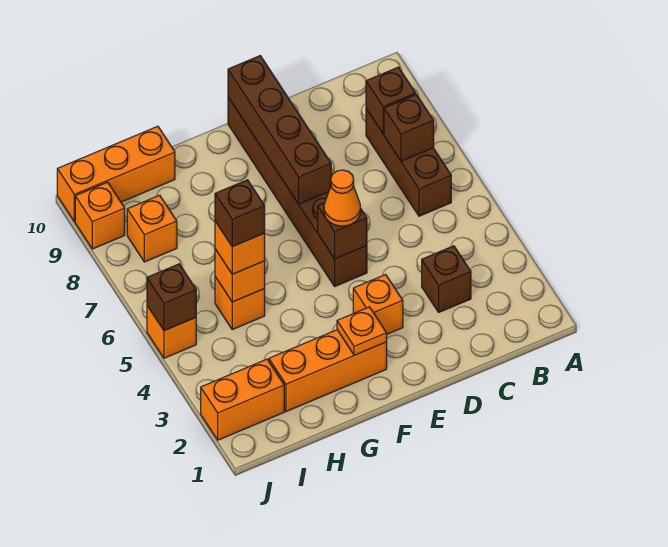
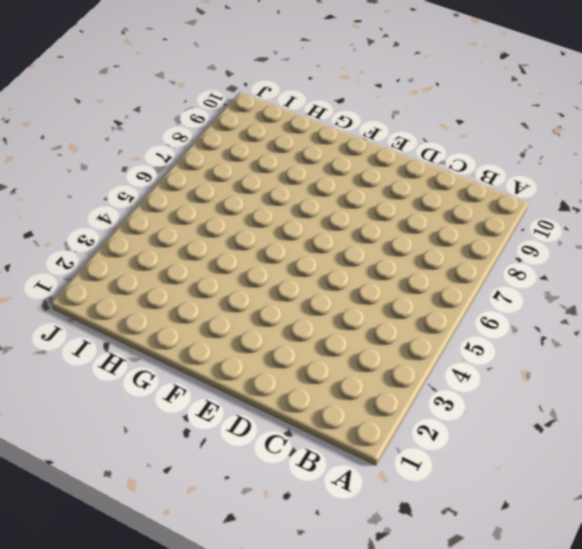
none -> brown brick B6:B8 level 1
none -> brown brick C3 level 1
none -> orange brick E3 level 1

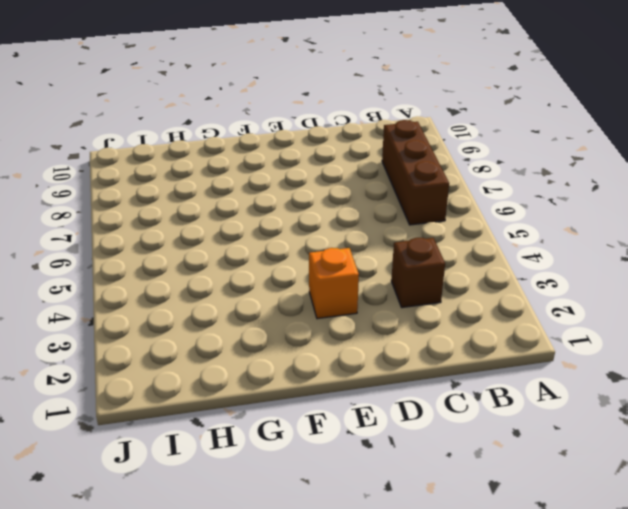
none -> brown brick E5:E10 level 1
none -> orange brick F2:H2 level 1
none -> orange brick H5 level 1

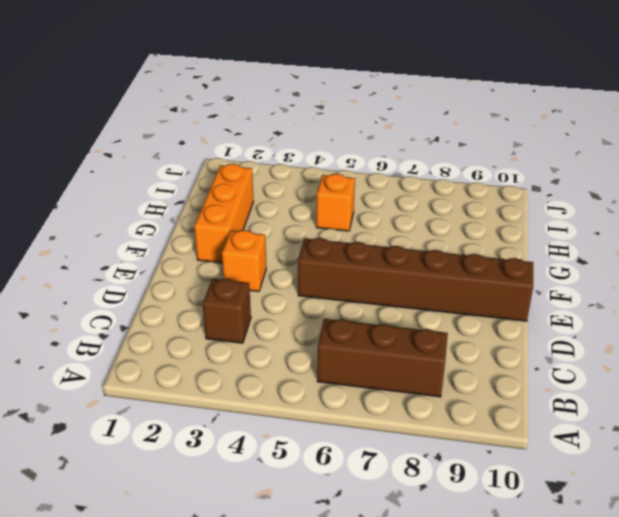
none -> orange brick H10:J10 level 1
none -> orange brick I2:J2 level 1
none -> orange brick I8 level 1

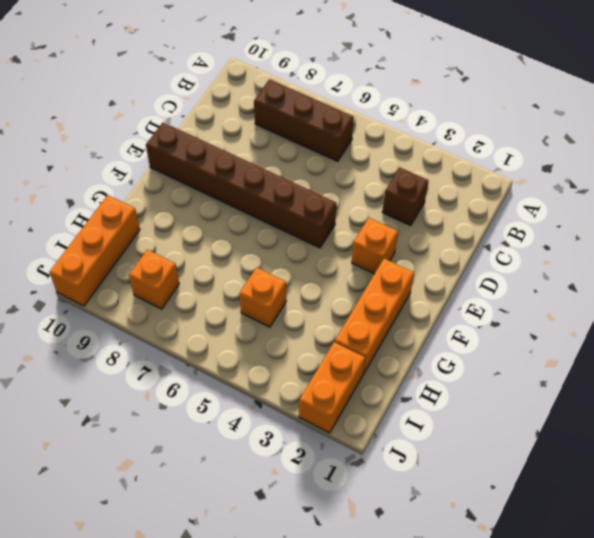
none -> orange brick J5 level 1
none -> orange brick J9 level 1
none -> brown brick B7 level 2

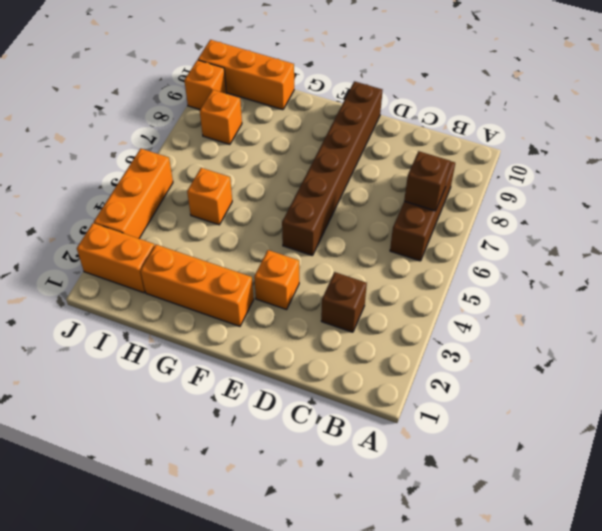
orange brick J3:J5 level 1 -> orange brick J5 level 1
none -> brown brick B8 level 2
none -> brown brick E5 level 2
none -> brown brick E7:E10 level 2

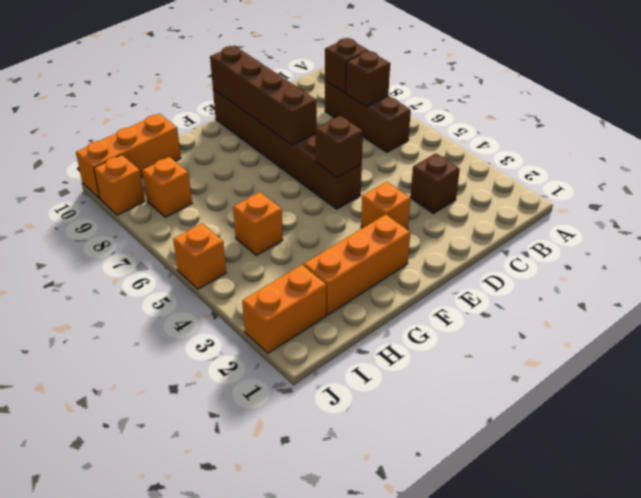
none -> orange plate F2 level 2
none -> orange brick H5 level 2
none -> brown brick J5 level 2

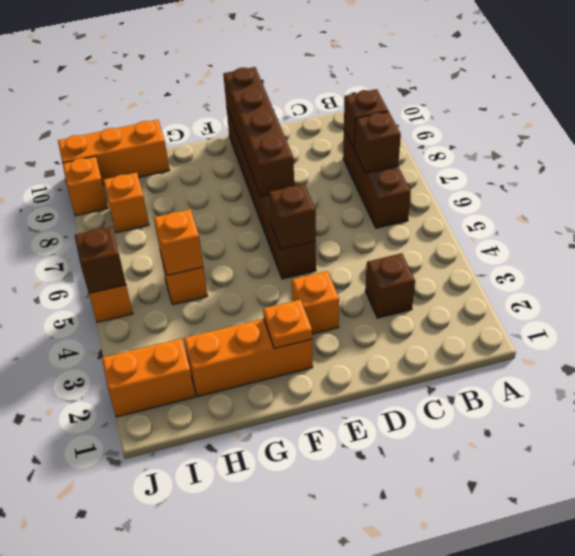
none -> orange cone E5 level 3
none -> orange brick H5 level 3
none -> brown brick H5 level 4

